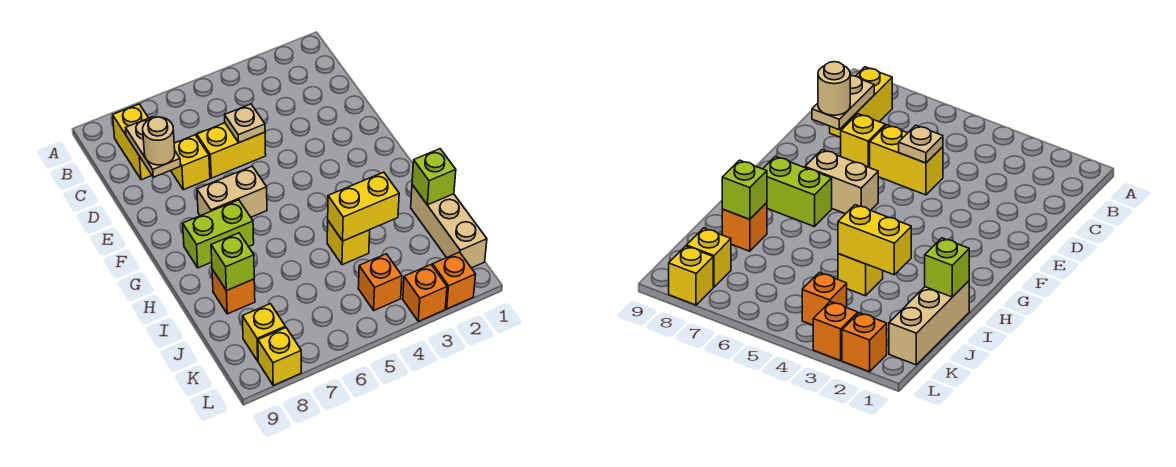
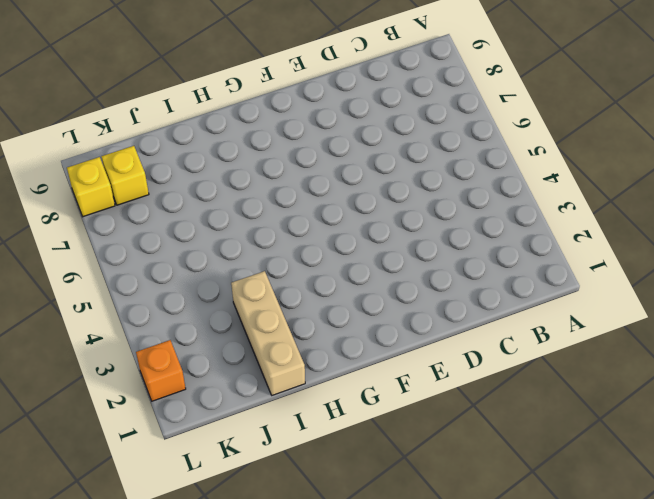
tan brick I1:I3 level 1 -> tan brick I1:K1 level 1
none -> yellow brick B8:C8 level 1
none -> yellow brick D5:D6 level 1
none -> yellow brick D7 level 1

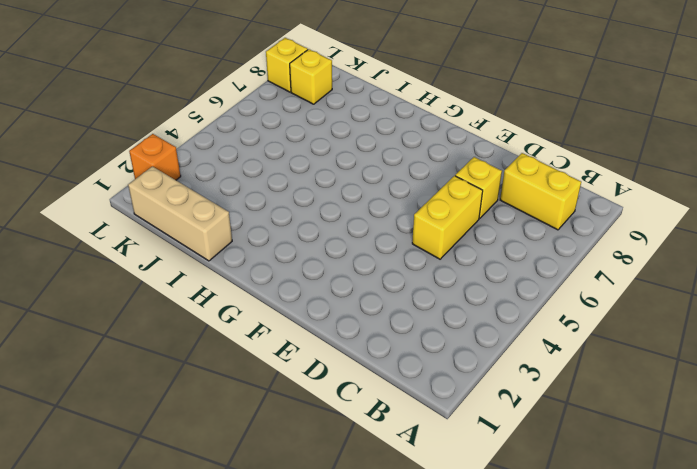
none -> tan brick F6:F7 level 1
none -> lime brick G7:G8 level 1
none -> yellow brick I4 level 1

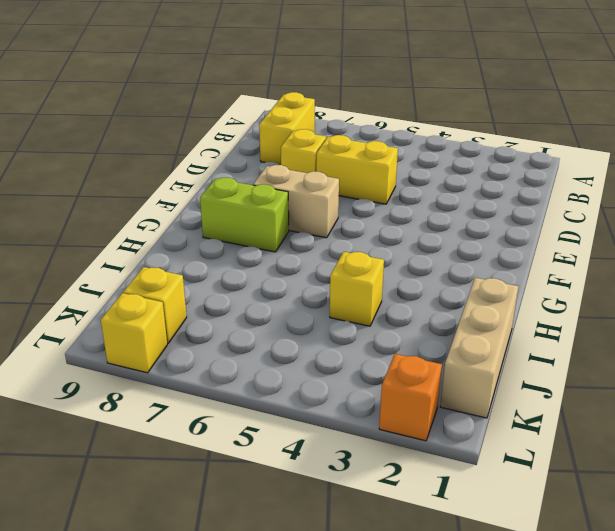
none -> orange brick I8 level 1
none -> orange brick K4 level 1
none -> orange brick L3 level 1

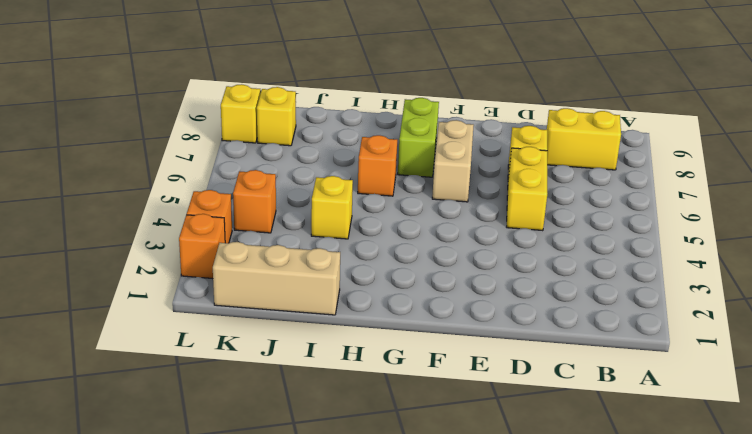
orange brick H6 level 1 -> orange brick I8 level 1
none -> tan plate C8:D8 level 2
none -> tan plate D5 level 2
none -> lime brick I1 level 2

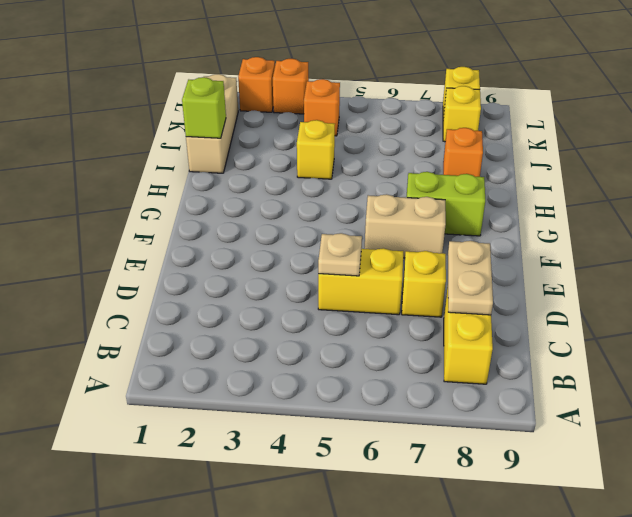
none -> yellow brick I3:I4 level 2
none -> lime brick I8 level 2
none -> tan round brick D8 level 3

